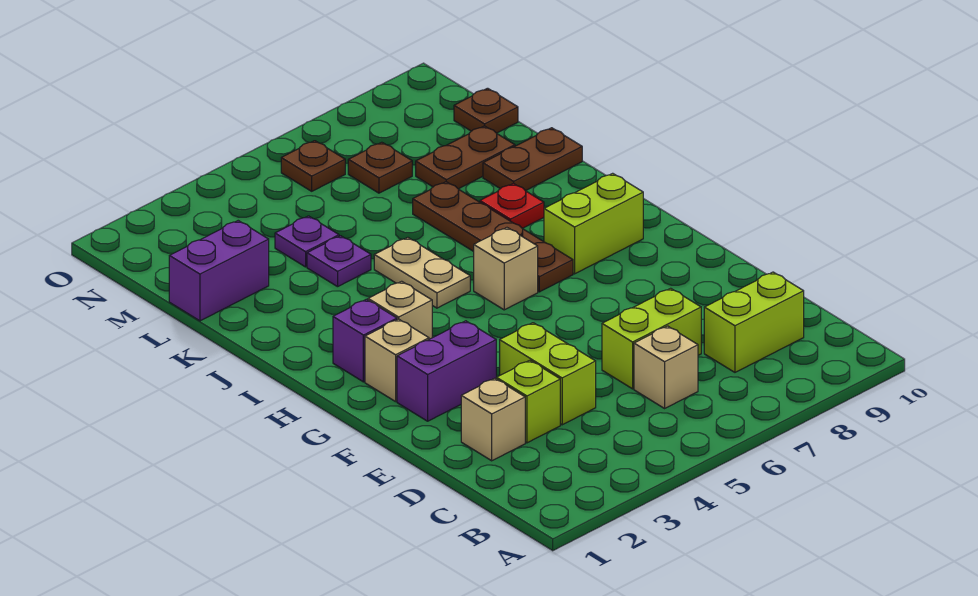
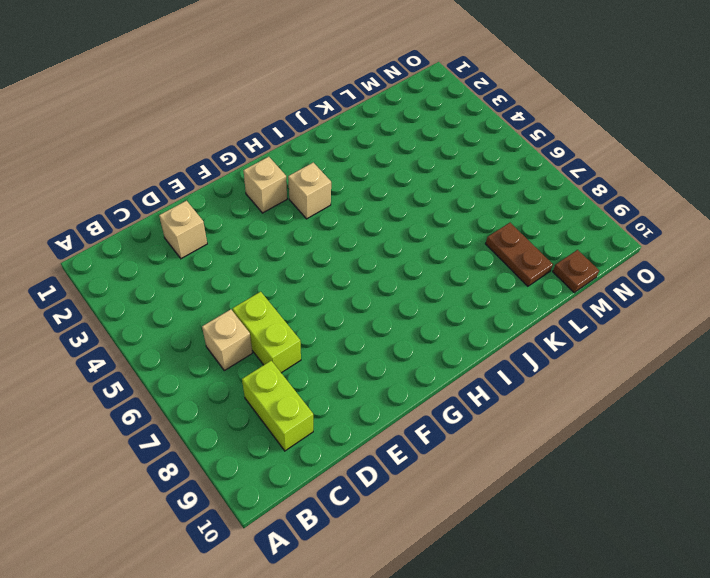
none -> lime brick D3 level 1
none -> lime brick D4:E4 level 1
none -> purple brick F2:F3 level 1

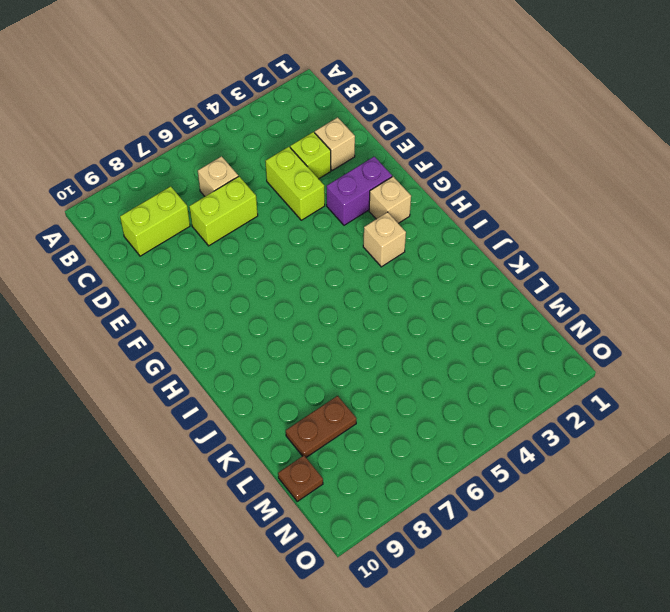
none -> purple brick H2 level 1
none -> tan brick H6 level 1
none -> brown plate H7:K7 level 1

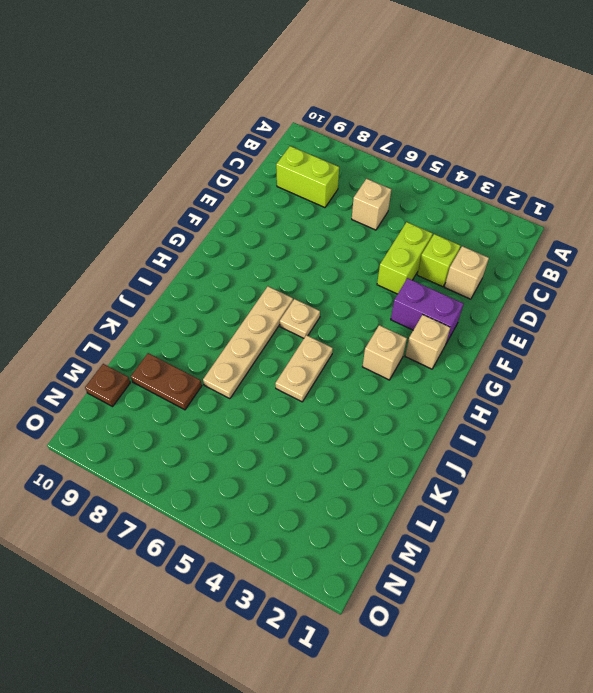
tan plate H6 level 1 -> tan brick H6 level 1
tan plate H7:K7 level 1 -> brown plate H7:K7 level 1
none -> lime brick D6:D7 level 1
none -> purple brick H2 level 1
none -> lime brick H8:H9 level 1

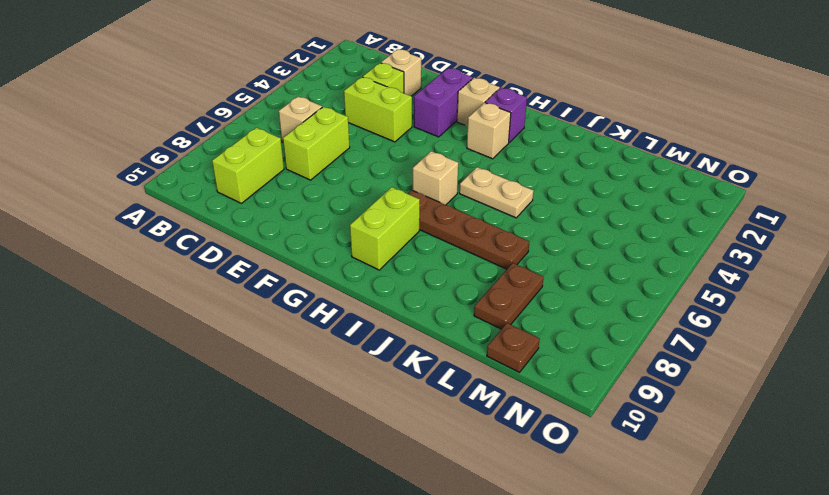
none -> red plate J8 level 1
none -> purple plate K4 level 1
none -> brown plate K9:K10 level 1

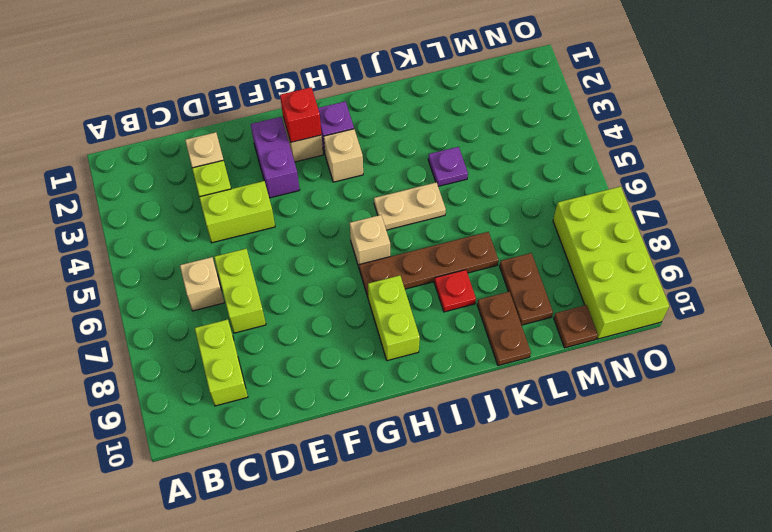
red brick G2 level 2 -> none
lime brick N7:O10 level 1 -> none
none -> purple brick L1:L2 level 1
none -> purple plate L4 level 1
none -> brown plate M7 level 1

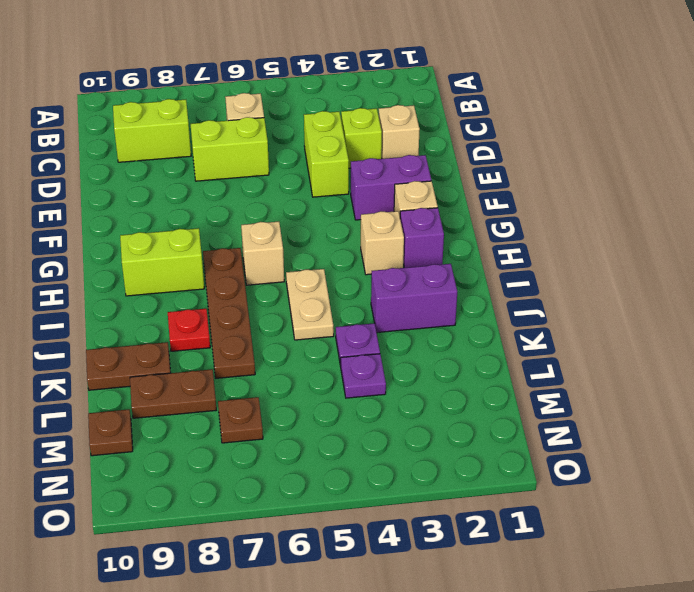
purple brick J2:J3 level 1 -> purple brick L1:L2 level 1
none -> brown plate N6 level 1

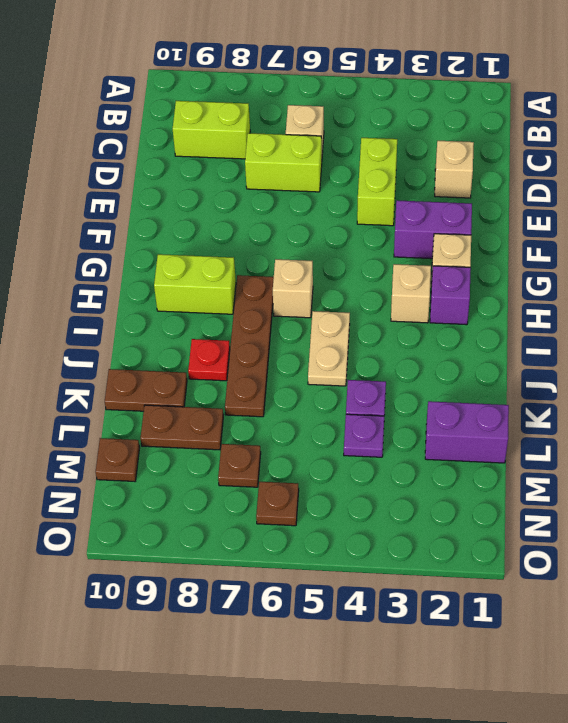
none -> lime brick D3 level 1

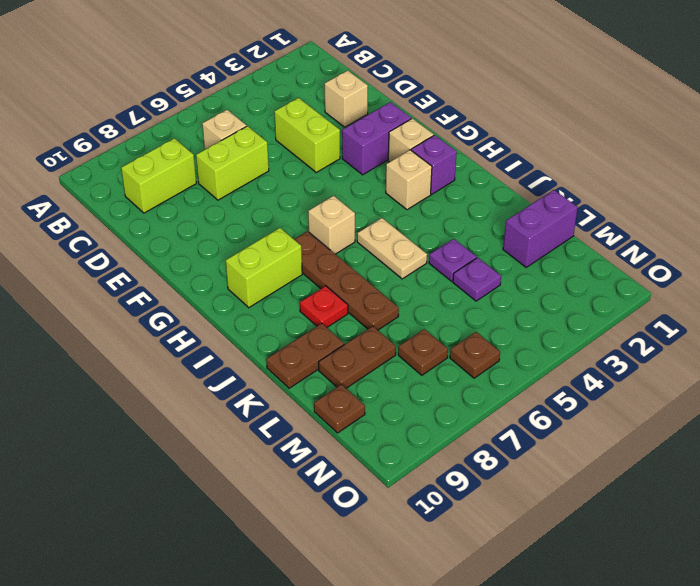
none -> lime brick D3 level 1

